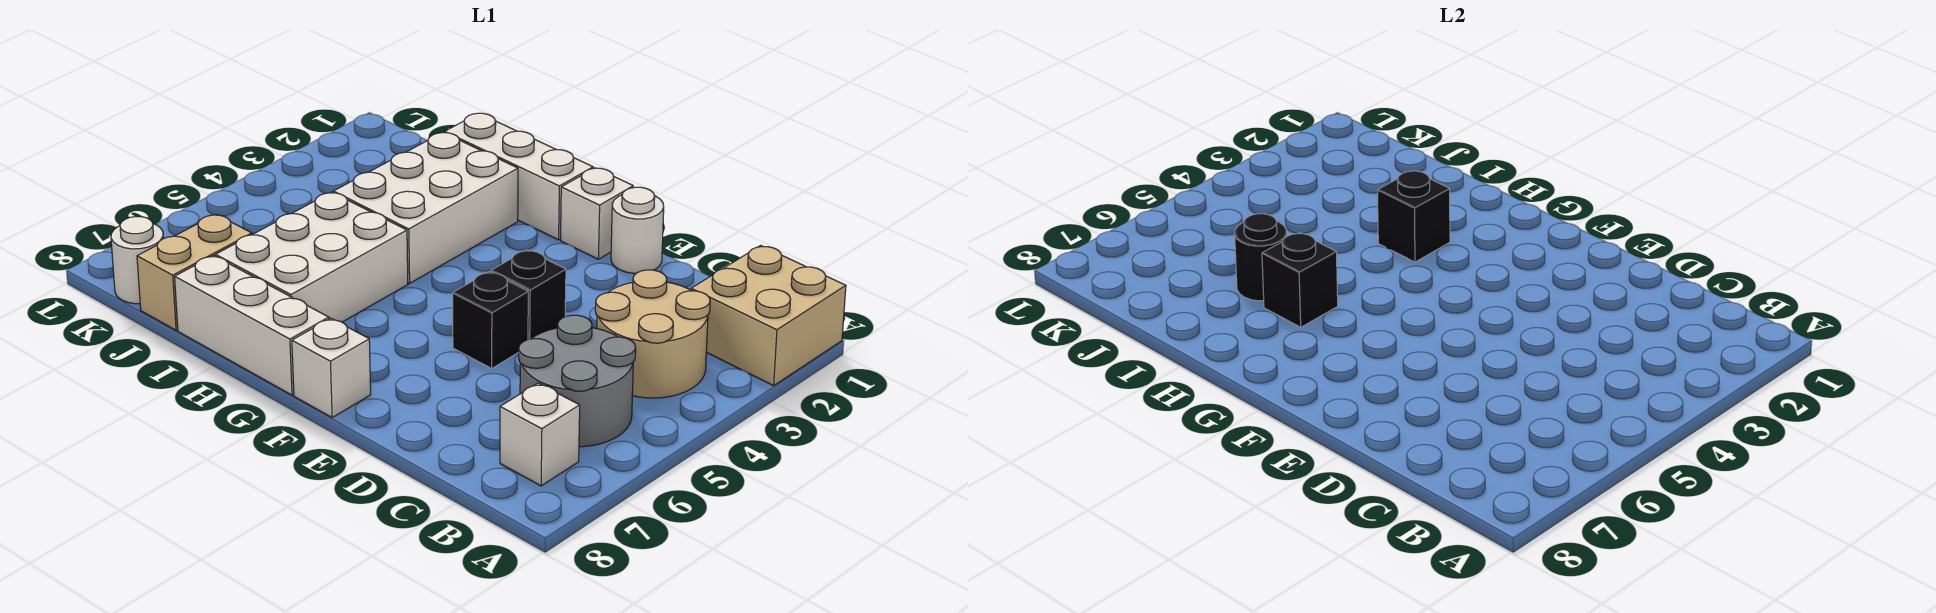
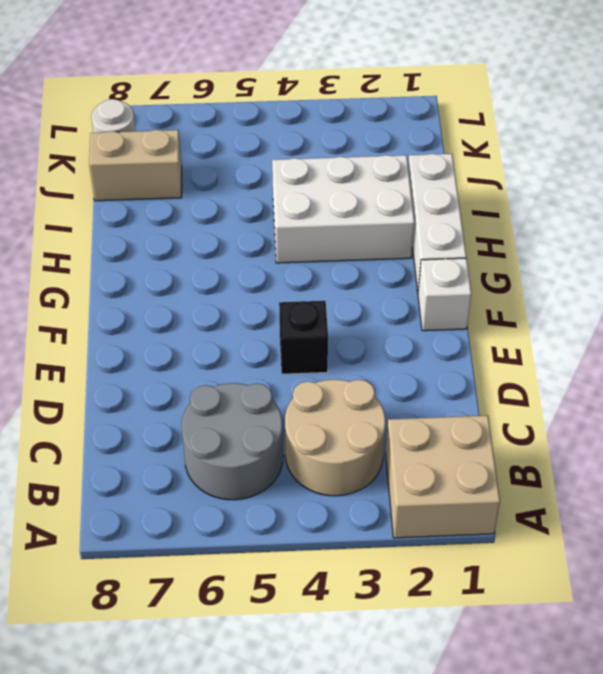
none -> white brick B7 level 1
none -> white round brick E1 level 1
none -> black brick E5 level 1

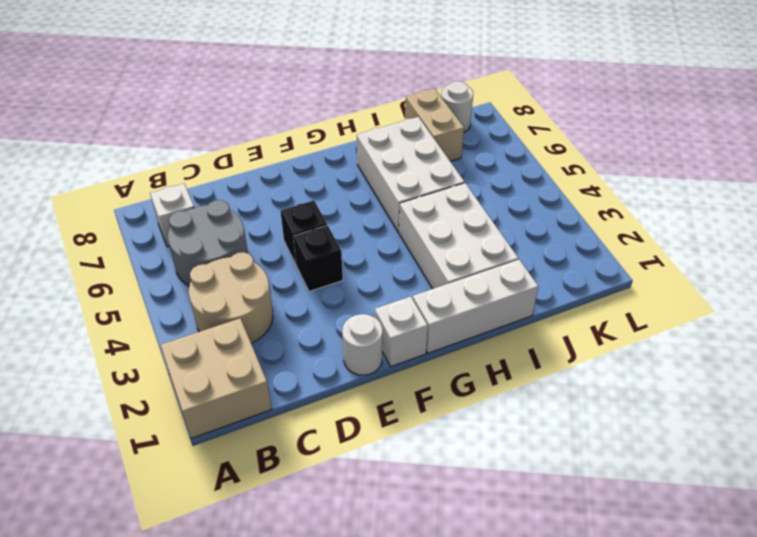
none -> white brick F8 level 1
none -> white brick G8:I8 level 1
none -> black brick H3 level 2

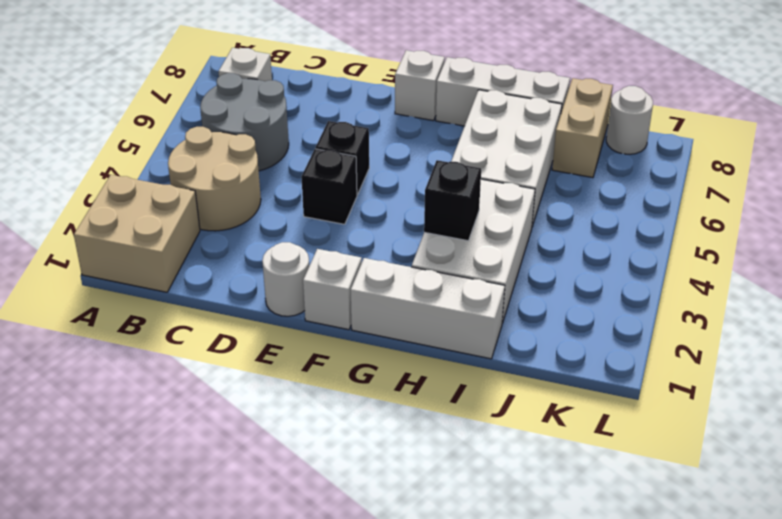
none -> black brick H6 level 2
none -> black round brick I6 level 2

